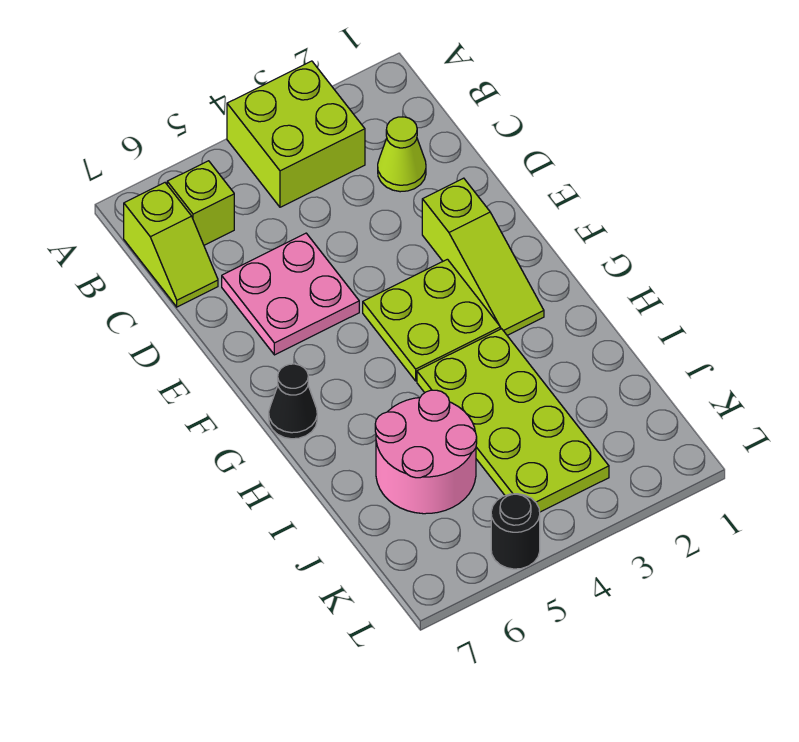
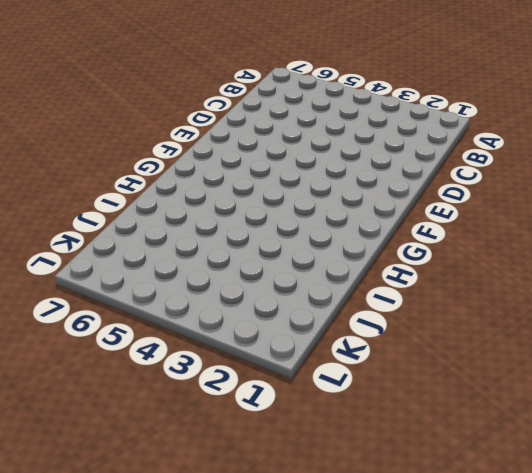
none -> lime brick A3:B4 level 1
none -> lime brick B6 level 1

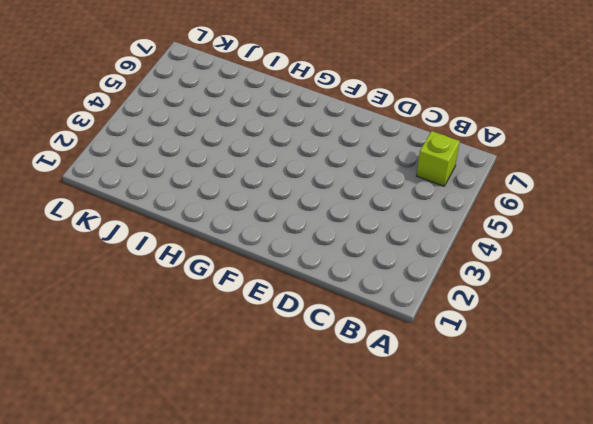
none -> lime brick A3:B4 level 1
none -> lime slope B7:C7 level 1 top B

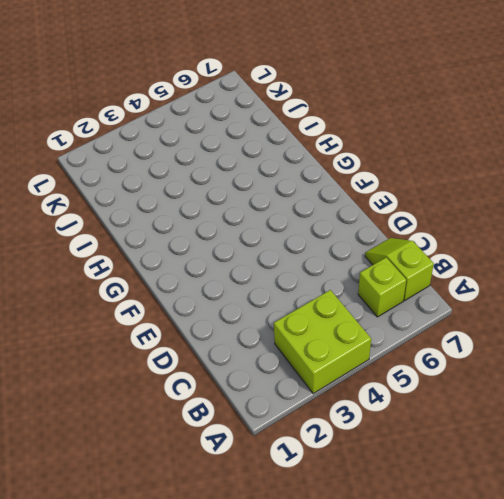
none -> lime cone C2 level 1
none -> pink plate D5:E6 level 1

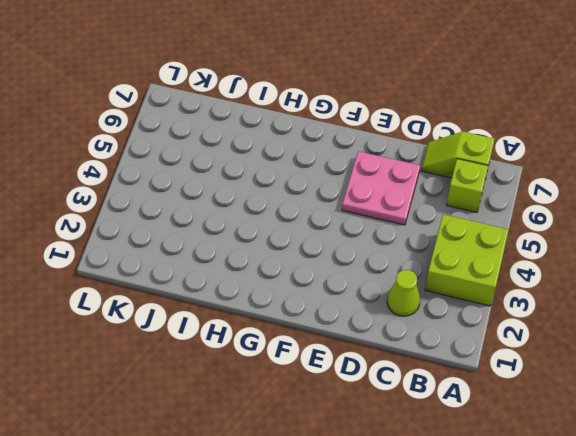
none -> lime slope E2:G2 level 1 top E
none -> lime plate F3:G4 level 1

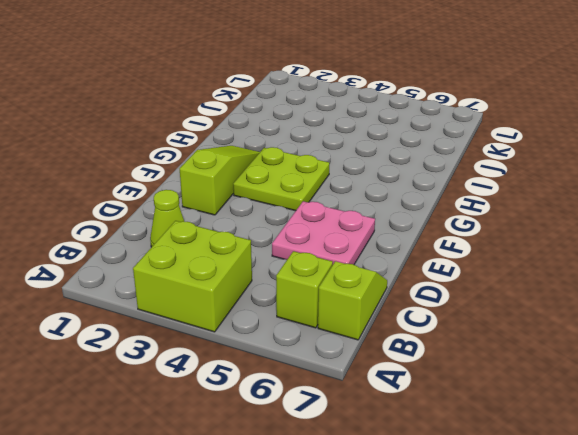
none -> black cone G7 level 1
none -> lime plate H3:K4 level 1

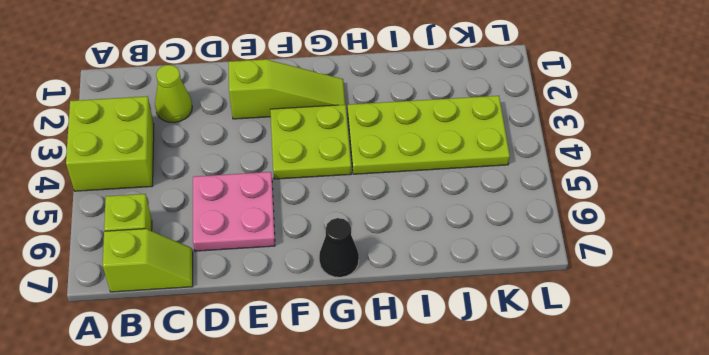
none -> pink round brick I5:J6 level 1
none -> black round brick L5 level 1

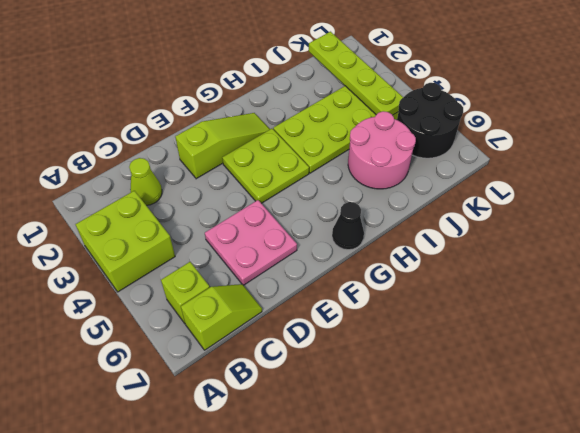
lime plate K1:K4 level 2 -> none
black round brick K5:L6 level 1 -> black round brick L5 level 1

